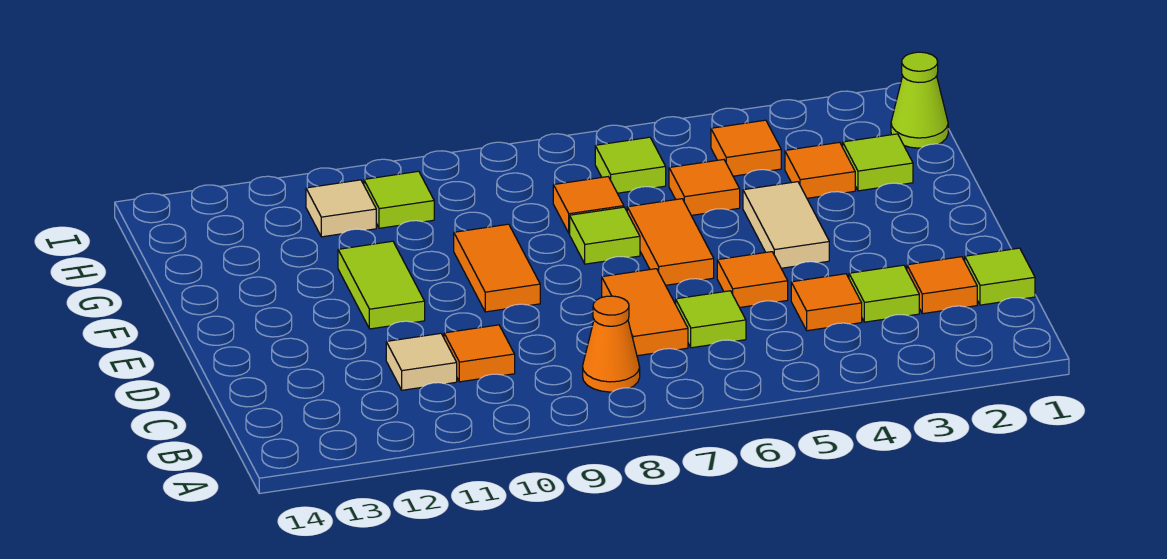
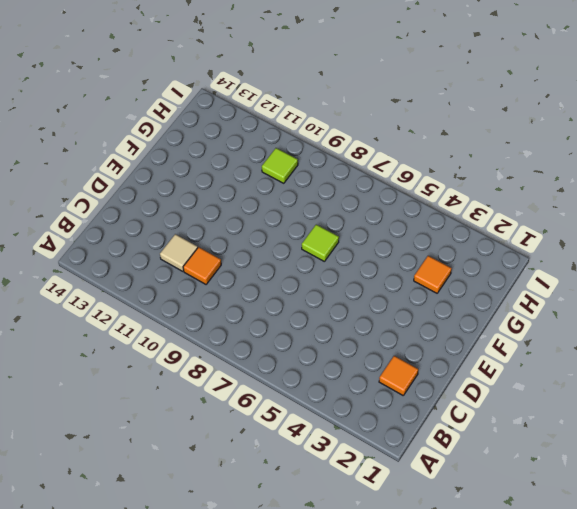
none -> orange cone B8 level 1
none -> lime tile C1 level 1
none -> lime tile C3 level 1

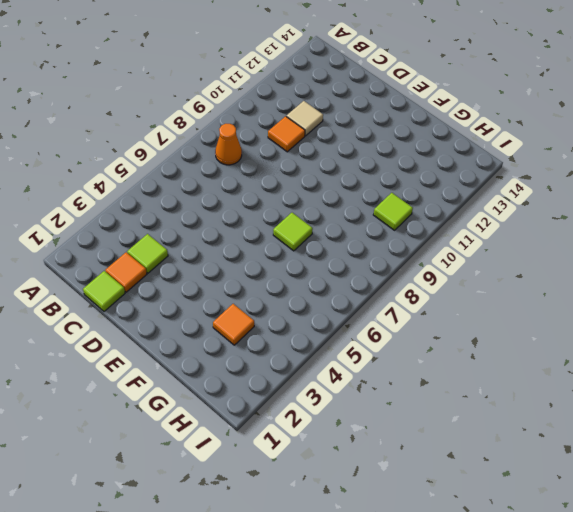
none -> orange tile C4 level 1
none -> lime tile C6 level 1
none -> orange tile C7:D7 level 1

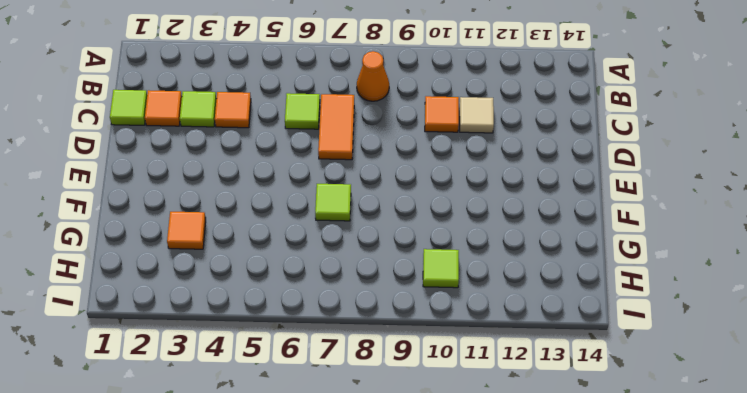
none -> orange tile D5 level 1
none -> tan tile E4:F4 level 1
none -> orange tile E6:F6 level 1

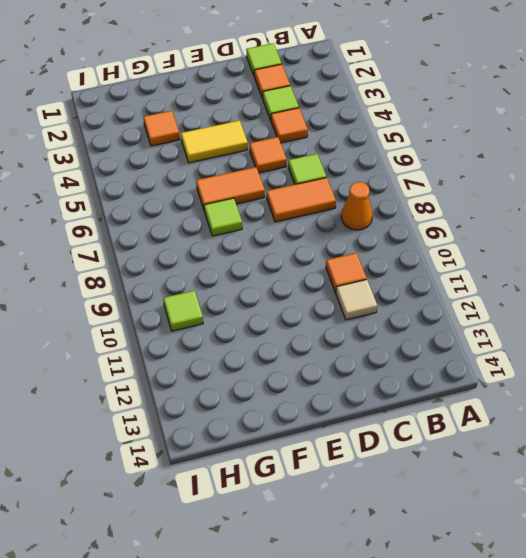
yellow tile E4:F4 level 1 -> tan tile E4:F4 level 1
none -> orange tile E9:F9 level 1
none -> lime tile E11:F11 level 1
none -> lime tile G2 level 1

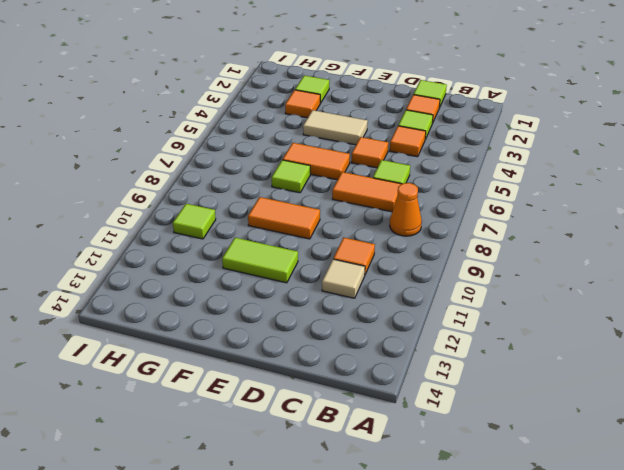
none -> orange tile G5 level 1
none -> orange tile G7 level 1
none -> lime cone H1 level 1

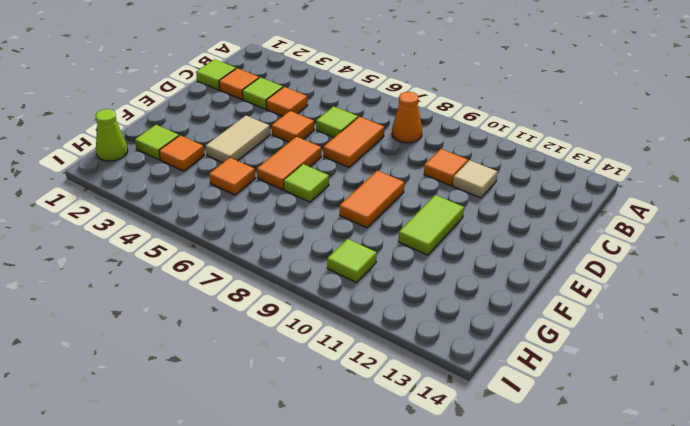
none -> orange tile G7 level 1
none -> orange tile H4 level 1
none -> lime tile H6 level 1

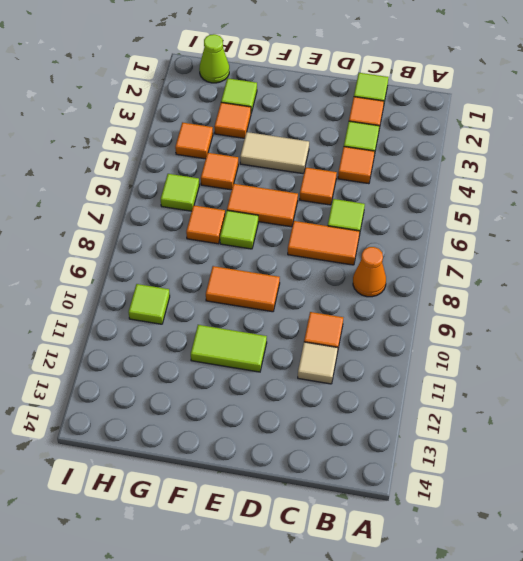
none -> tan tile H11 level 1

